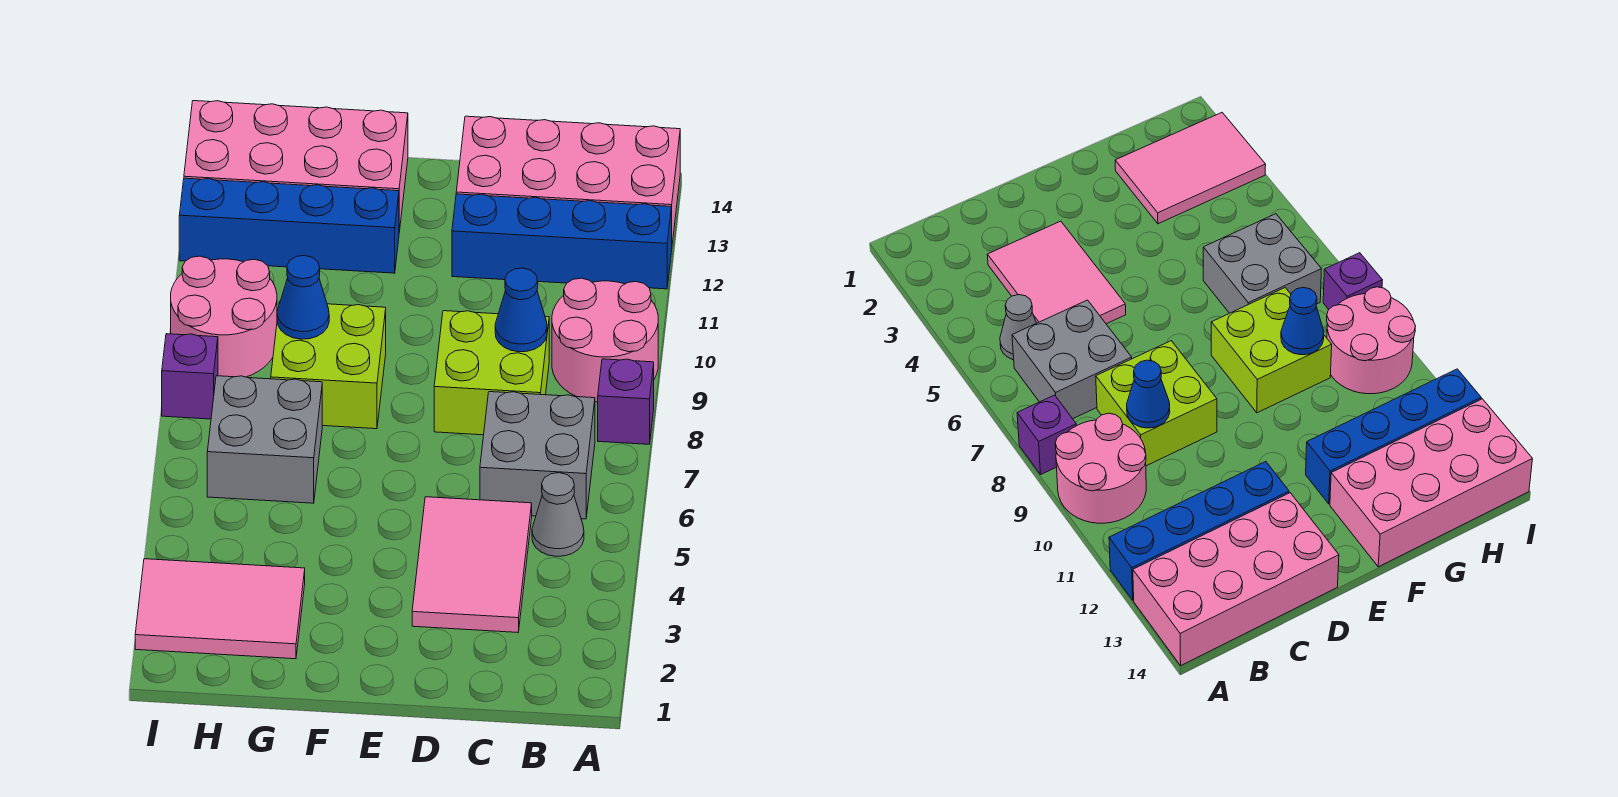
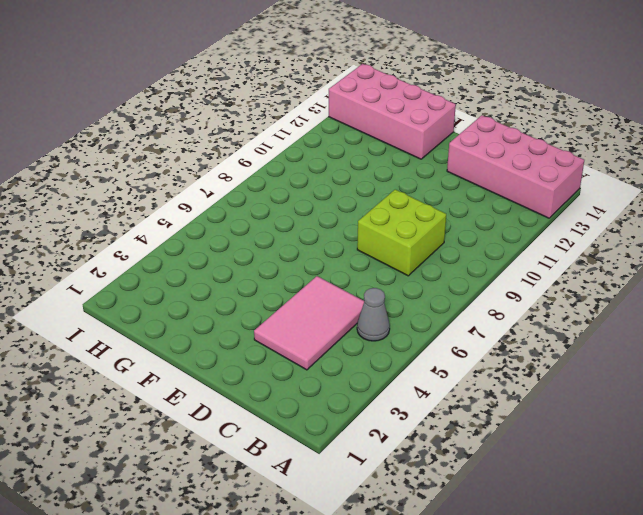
none -> purple brick A8 level 1
none -> pink round brick A9:B10 level 1
none -> blue brick A12:D12 level 1

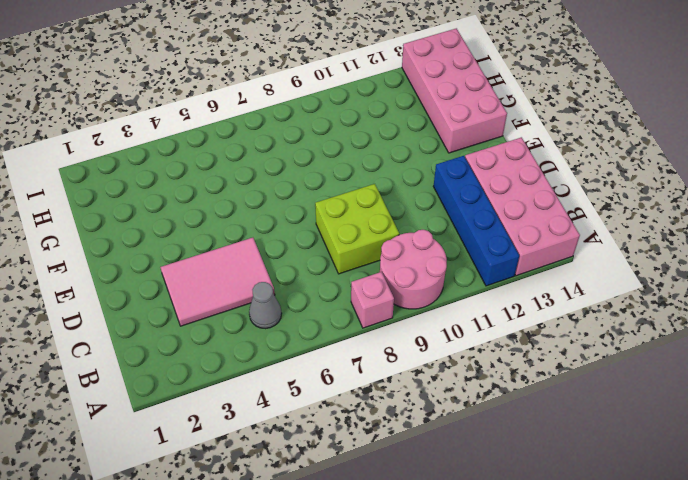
pink brick A8 level 1 -> purple brick A8 level 1
none -> grey brick B6:C7 level 1
none -> lime brick F8:G9 level 1
none -> blue brick F12:I12 level 1

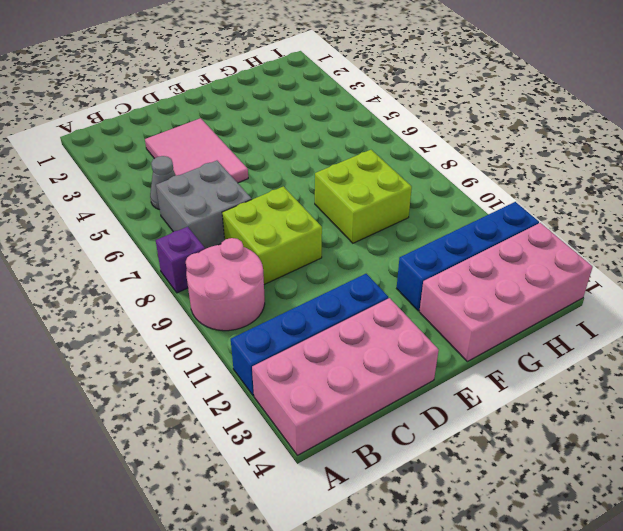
none -> pink tile G2:I3 level 1
none -> grey brick G6:H7 level 1
none -> pink round brick H9:I10 level 1

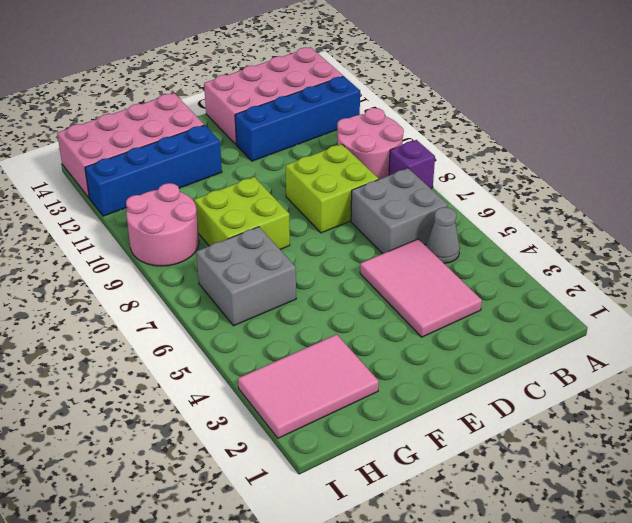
none -> purple brick I8 level 1
none -> blue cone C9 level 2
none -> blue cone G9 level 2

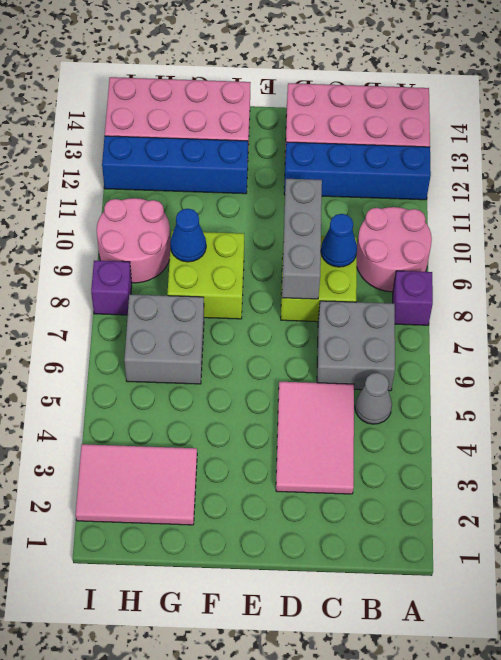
grey brick D8:D10 level 2 -> none

